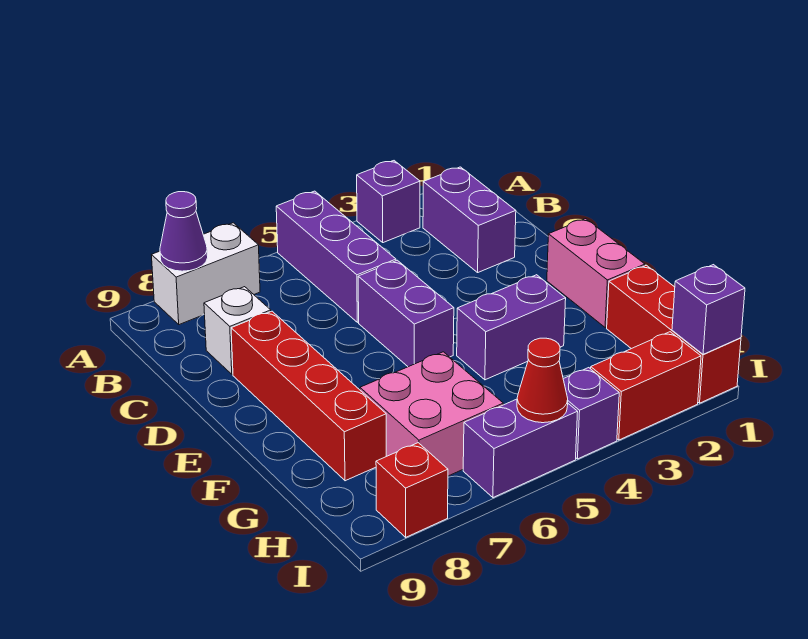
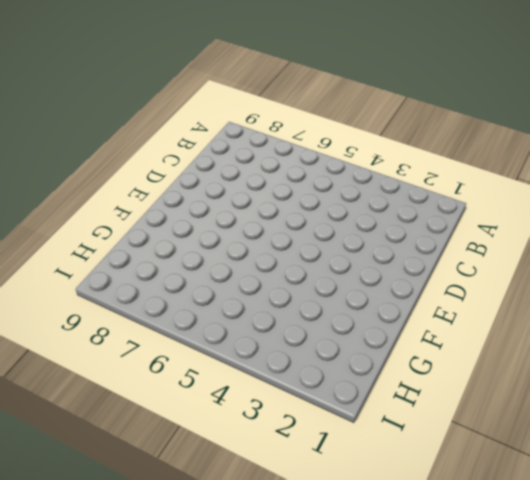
none -> purple brick A3 level 1
none -> purple brick A5:C5 level 1
none -> white brick A7:A8 level 1

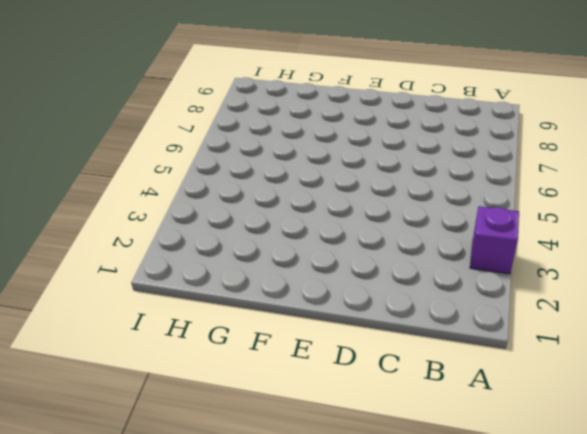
none -> purple brick A5:C5 level 1
none -> white brick A7:A8 level 1
none -> purple brick B2:C2 level 1

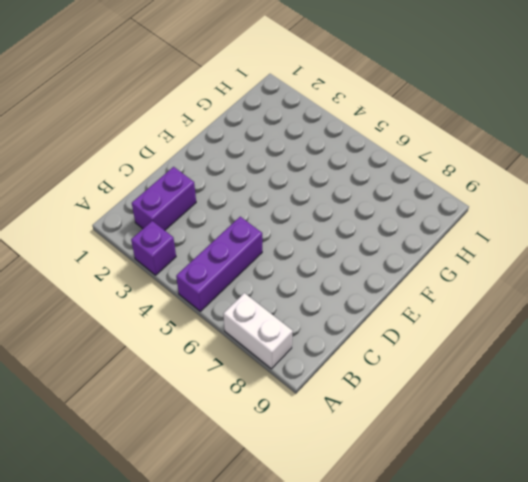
none -> white brick C8 level 1
none -> purple brick D5:E5 level 1
none -> red brick D8:G8 level 1

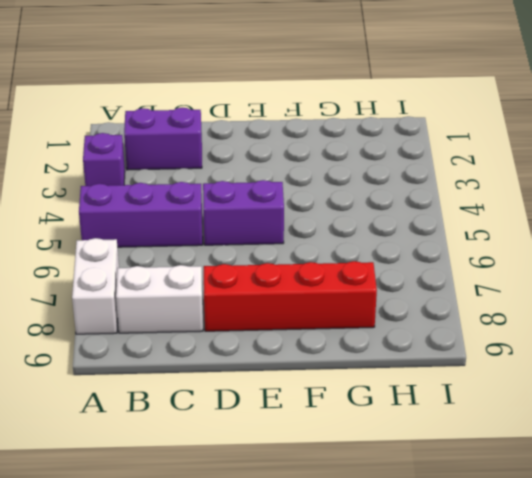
white brick B8:C8 level 1 -> white brick C8 level 1
none -> pink brick E1:F1 level 1
none -> purple brick F3:F4 level 1
none -> red brick G1:I1 level 1

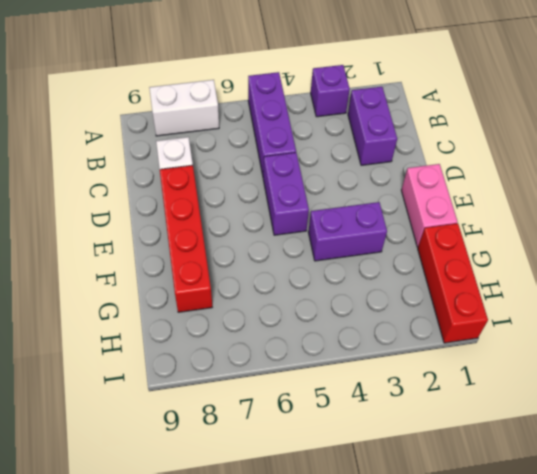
none -> pink brick G6:H7 level 1
none -> red brick I2:I3 level 1
none -> purple brick I4 level 1

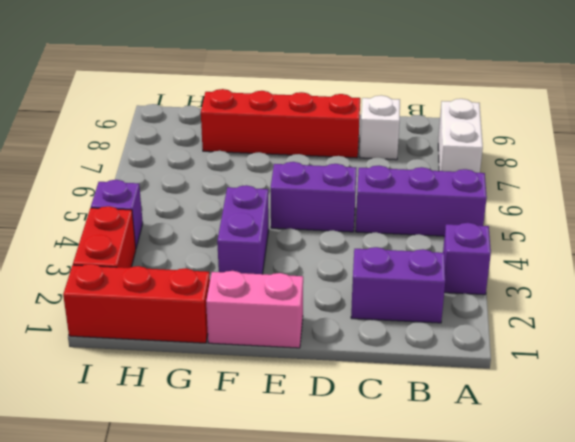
none -> pink brick G6:H7 level 1
none -> purple brick I5:I6 level 1
none -> red brick I8 level 1

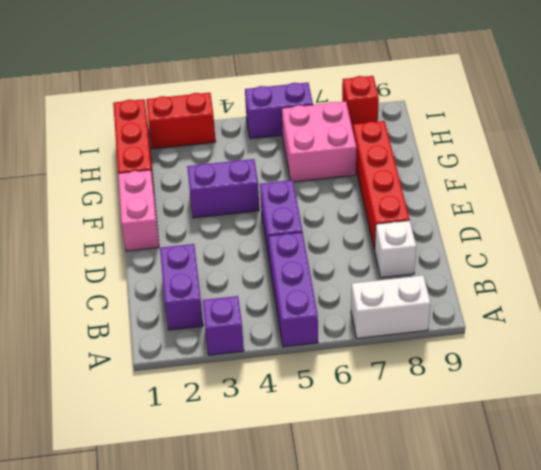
none -> purple brick I4 level 1
none -> purple cone A8 level 2
none -> purple brick I1 level 2

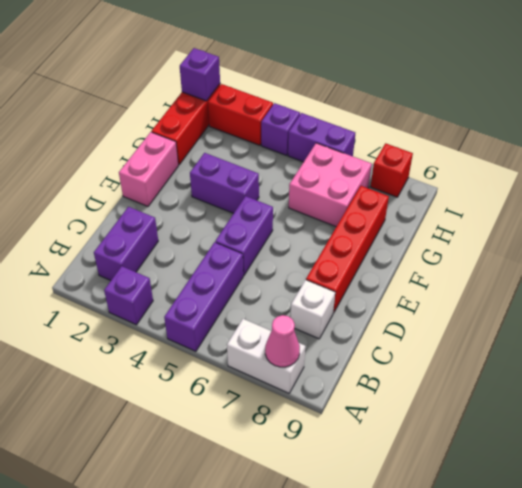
pink cone A8 level 2 -> purple cone A8 level 2
none -> red cone I5 level 2

